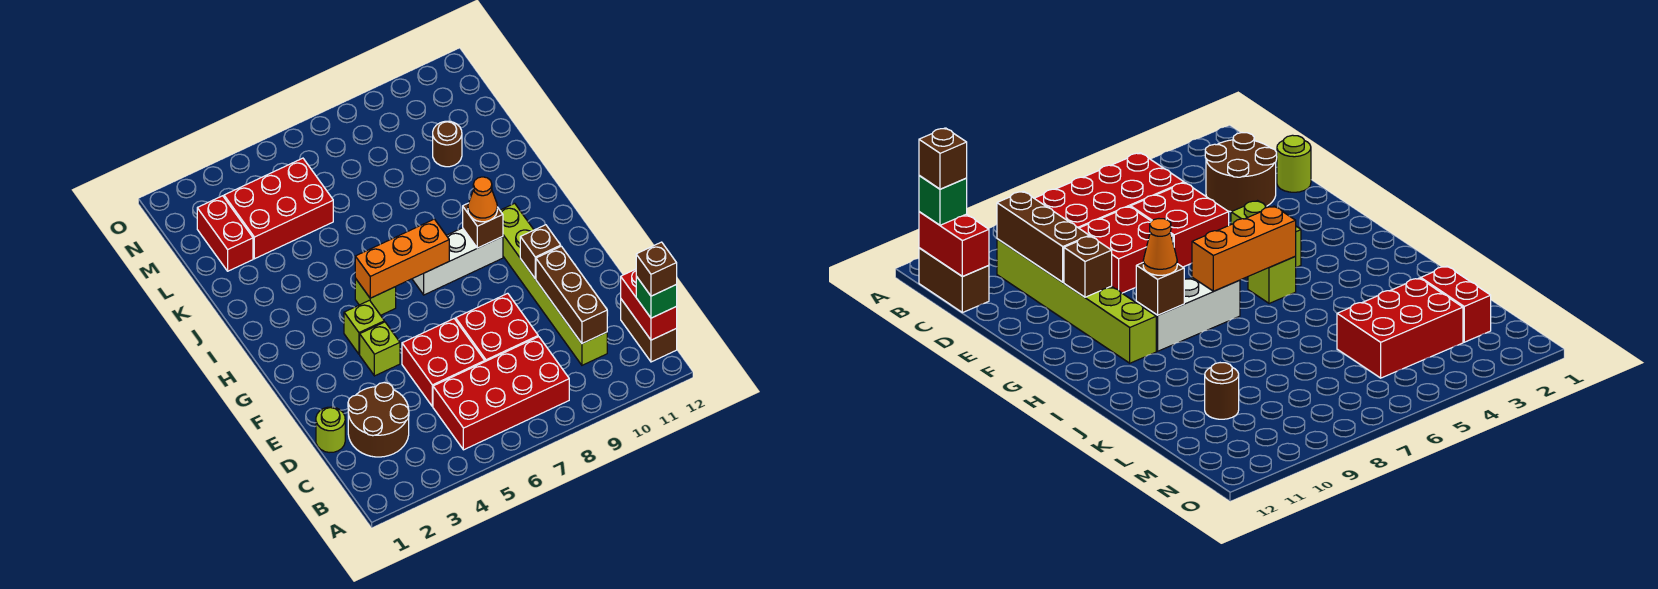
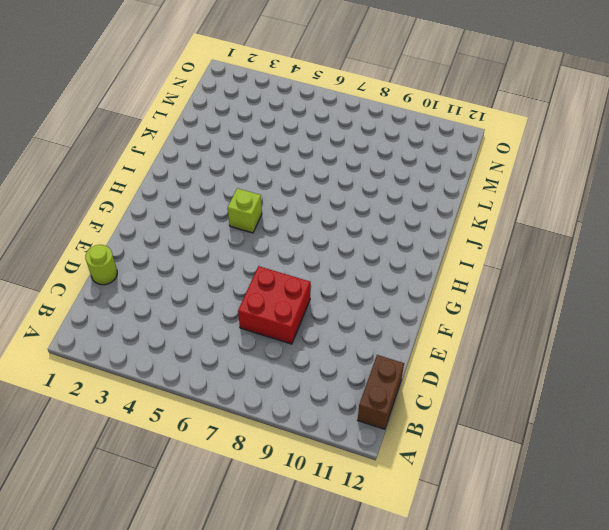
none -> red brick B5:C8 level 1
none -> brown round brick C2:D3 level 1
none -> lime brick C10:H10 level 1

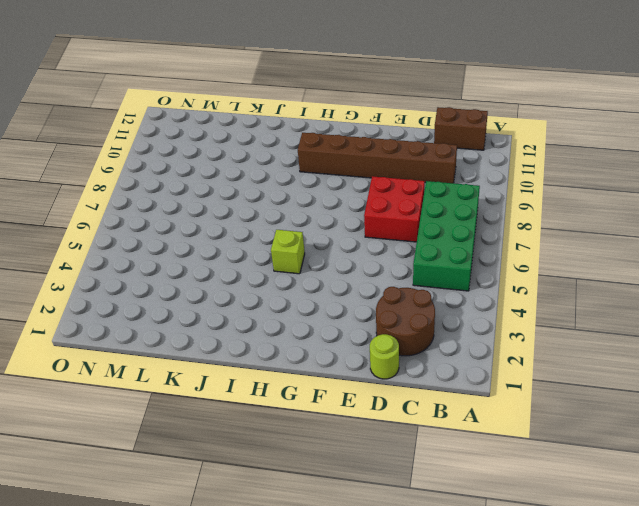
green brick B5:C8 level 1 -> red brick B5:C8 level 1
brown brick C10:H10 level 1 -> lime brick C10:H10 level 1
none -> red brick D5:E6 level 1
none -> lime brick F4 level 1
none -> lime brick G4 level 1

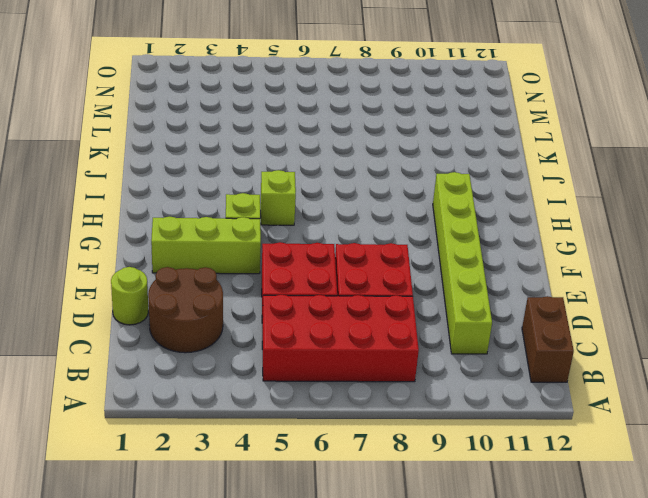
lime brick F2:F4 level 1 -> lime brick F4 level 1
none -> white brick H7:H9 level 1
none -> red brick L2:M2 level 1
none -> red brick L3:M5 level 1

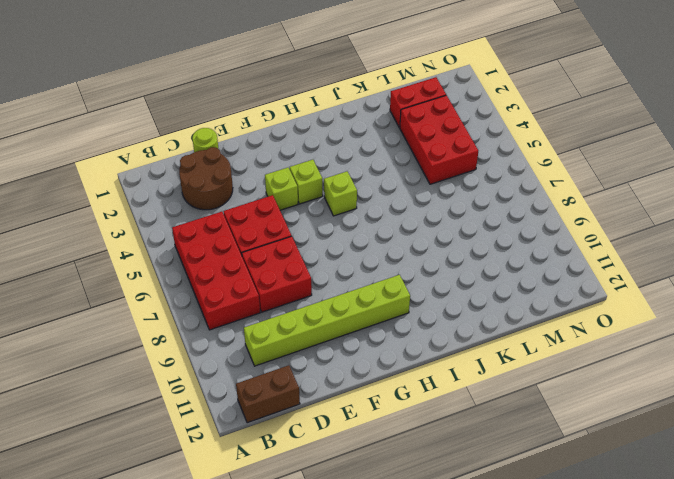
none -> white brick H7:H9 level 1
none -> brown round brick L10 level 1
none -> red brick B12:C12 level 2

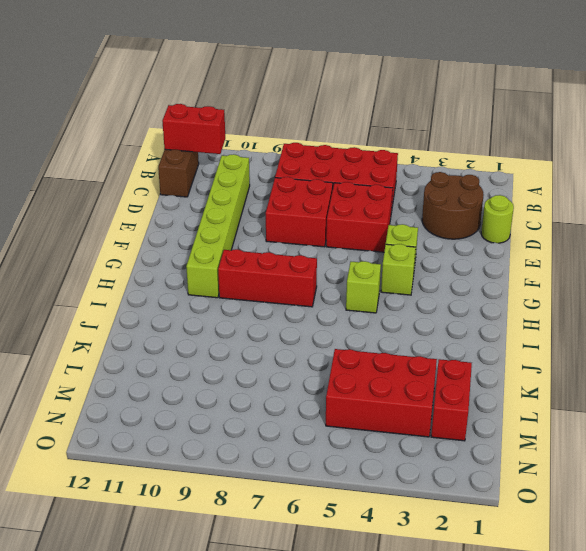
red brick B11:B12 level 2 -> red brick B12:C12 level 2
red brick H7:H9 level 1 -> white brick H7:H9 level 1
none -> brown round brick L10 level 1
none -> brown brick C10:E10 level 2
none -> brown brick F10 level 2

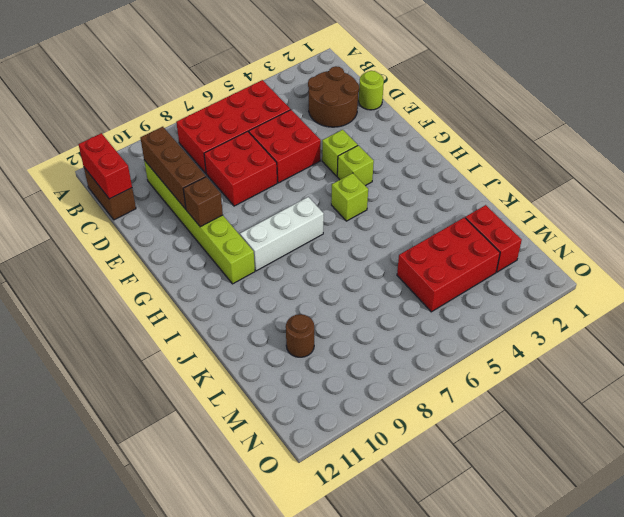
none -> orange brick H5:H7 level 2
none -> brown brick H9 level 2
none -> green brick B12 level 3

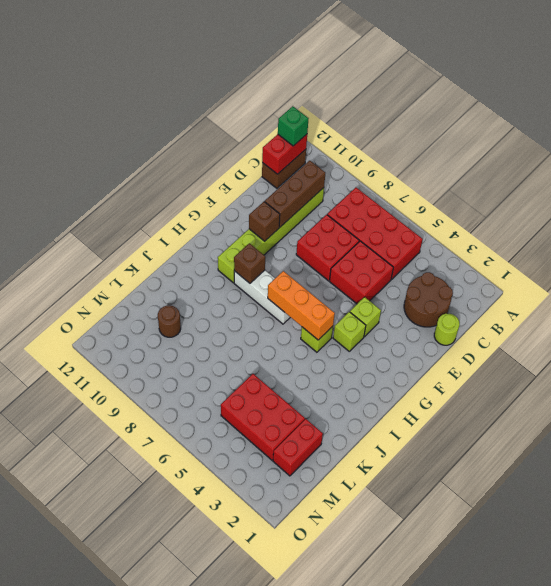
none -> orange cone H9 level 3
none -> brown brick B12 level 4

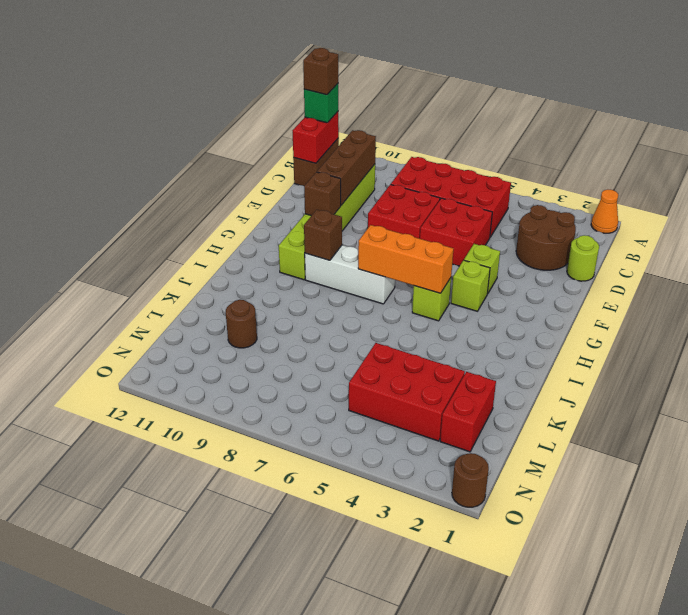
orange cone A1 level 1 -> orange cone H9 level 3
brown round brick O1 level 1 -> none

